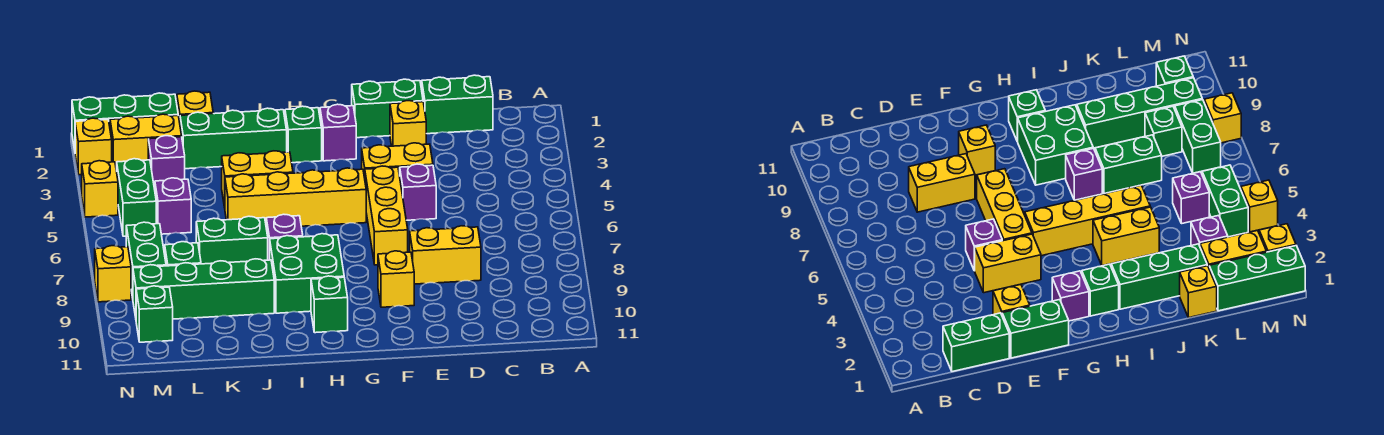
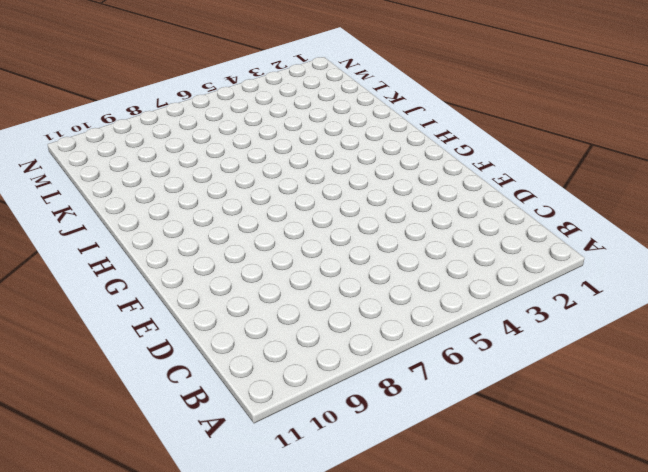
none -> green brick C1:D1 level 1
none -> yellow brick D8:E8 level 1
none -> green brick E1:F1 level 1
none -> yellow brick E2 level 1

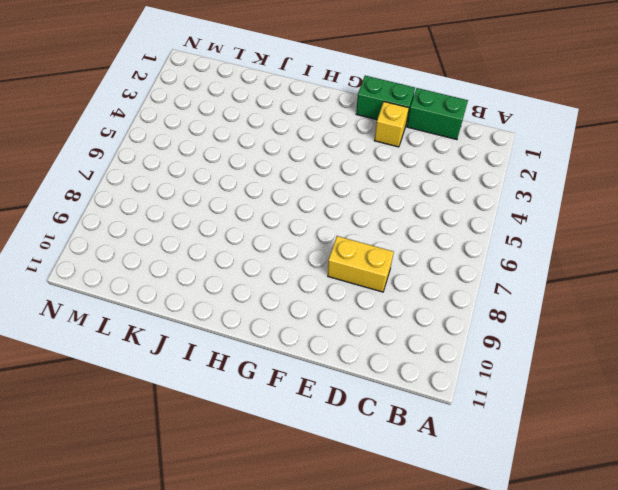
none -> yellow brick E4:F4 level 1
none -> purple brick E5 level 1
none -> yellow brick F5:F7 level 1
none -> yellow brick F9 level 1

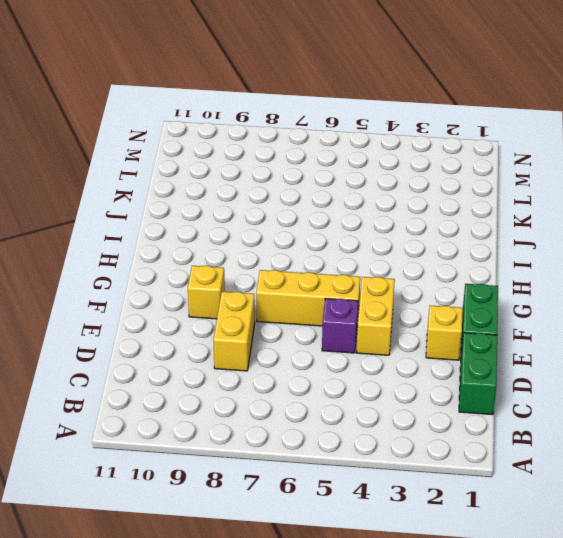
none -> purple brick G2 level 1
none -> yellow brick G5:J5 level 1
none -> green brick H2 level 1
none -> green brick H8:I9 level 1

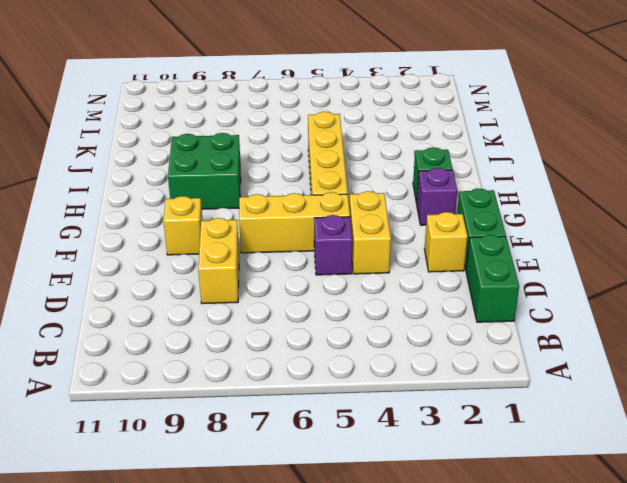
none -> green brick H10 level 1
none -> green brick I2:K2 level 1
none -> yellow brick I4:J4 level 1
none -> purple brick I7 level 1

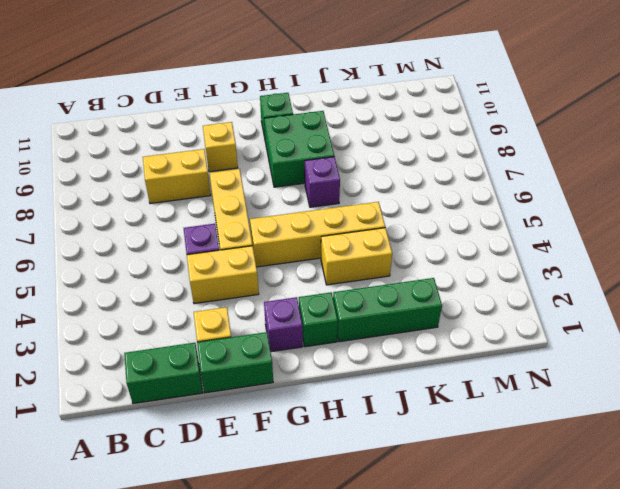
none -> green brick J7:K7 level 1
none -> green brick J9:M9 level 1
none -> yellow brick K1 level 1
none -> green brick L1:N1 level 1

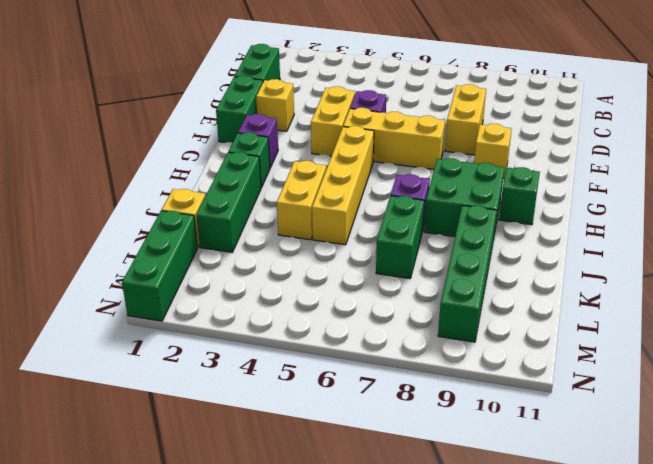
none -> yellow brick L2:M2 level 1
none -> purple brick L3 level 1
none -> purple brick L5 level 1
none -> green brick L8 level 1

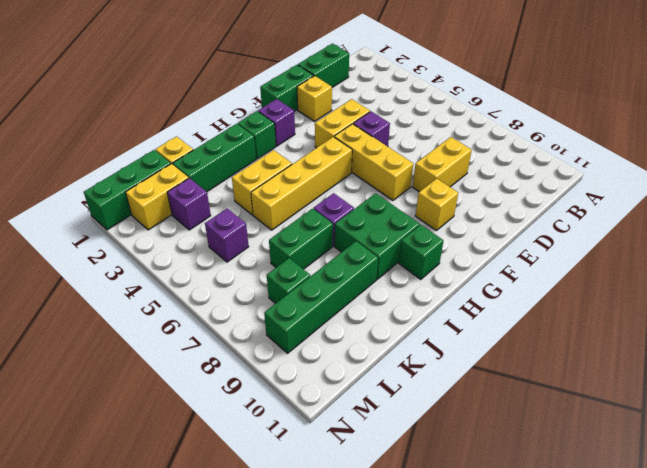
none -> green brick M4:M5 level 1
none -> green brick M7:M8 level 1
none -> green brick M10 level 1
none -> yellow brick N2 level 1

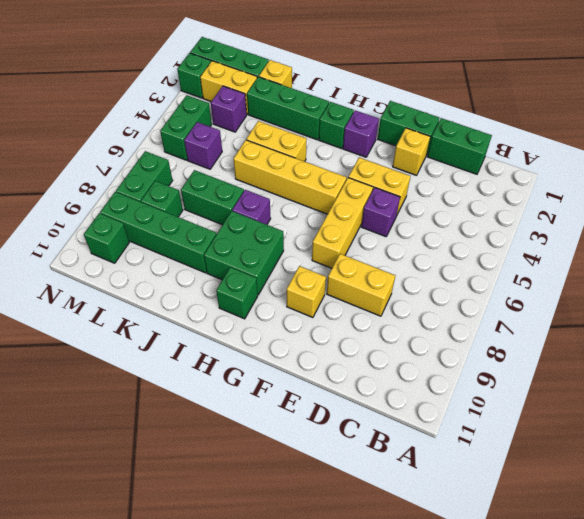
green brick N2 level 1 -> yellow brick N2 level 1
none -> yellow brick N4 level 1
none -> yellow brick N8 level 1

